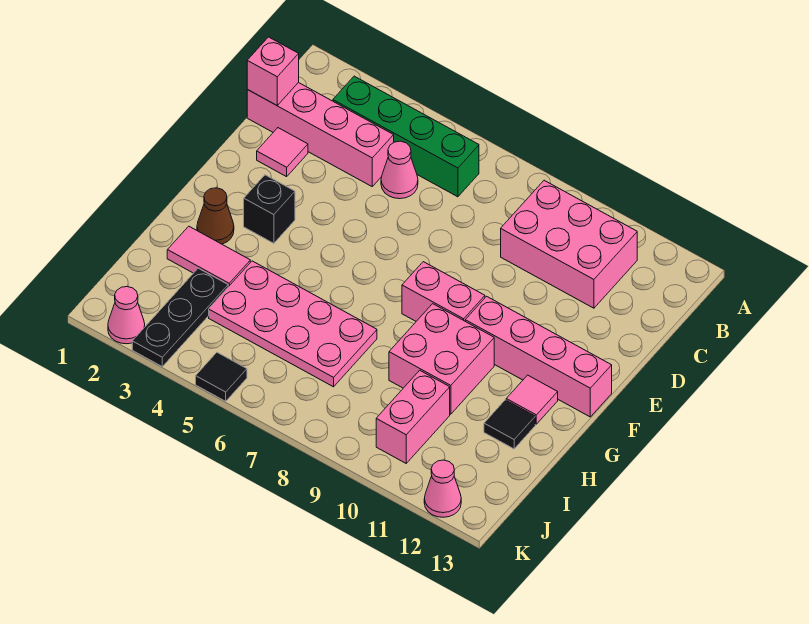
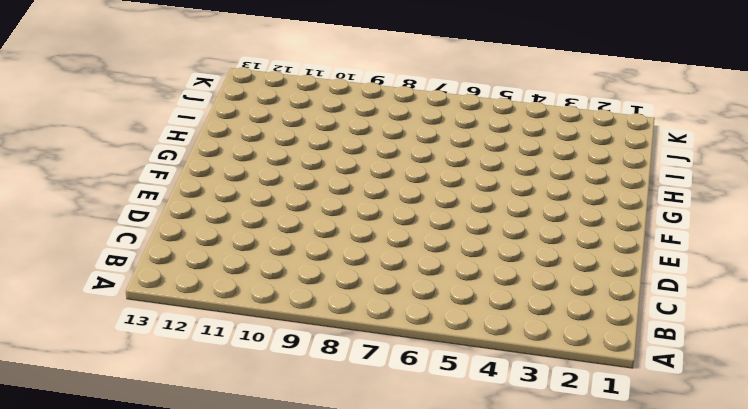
none -> green brick B3:B6 level 1
none -> pink brick B9:C11 level 1
none -> pink brick C1:C4 level 1

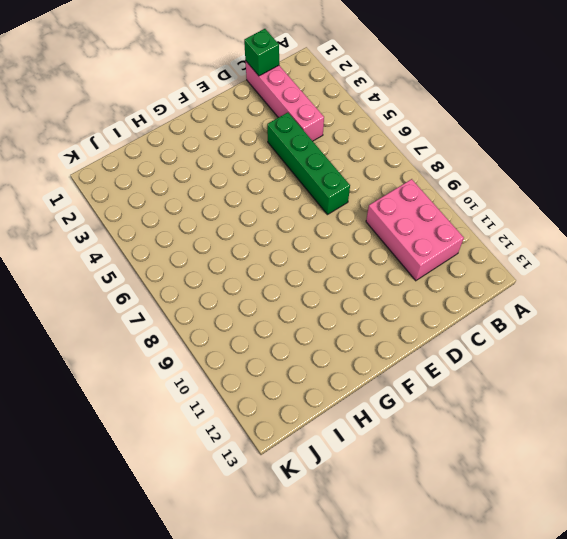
green brick C1 level 2 -> pink brick C1 level 2
green brick D4:D7 level 1 -> green brick B3:B6 level 1
none -> pink cone C5 level 1
none -> pink tile D2 level 1
none -> black brick F3 level 1

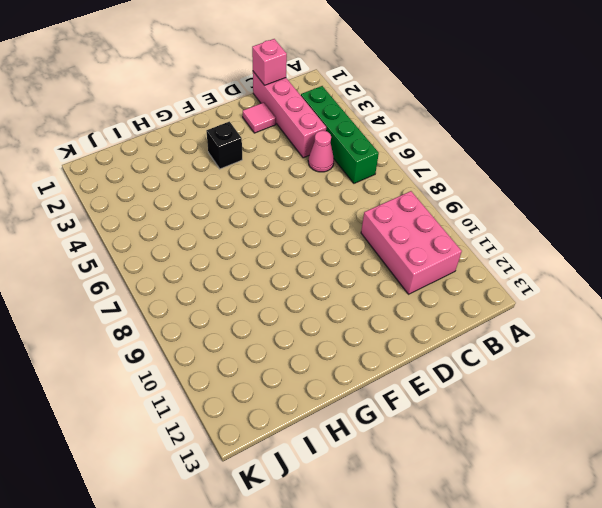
none -> pink brick F8:F9 level 1
none -> pink brick F10:F13 level 1
none -> brown cone G2 level 1

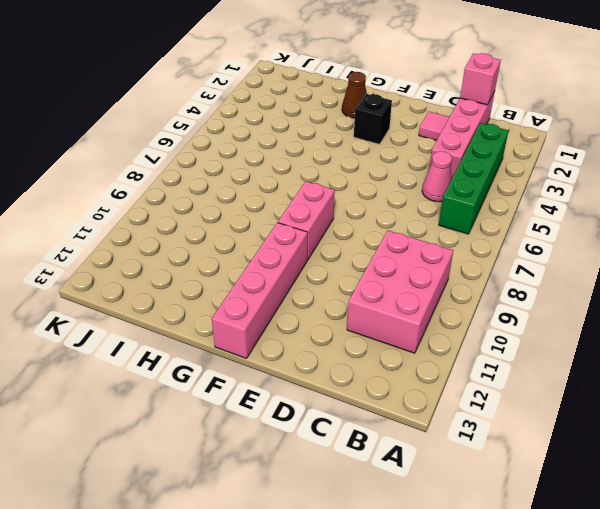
none -> pink brick G9:H10 level 1
none -> pink tile G12 level 1
none -> pink tile H2:H3 level 1

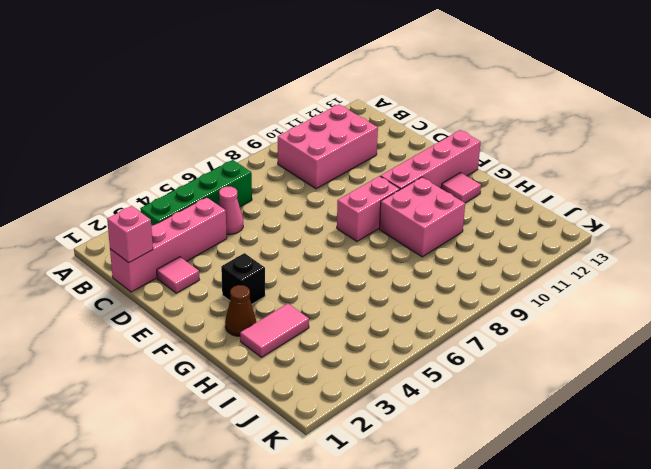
none -> pink plate H4:I7 level 1
none -> black tile H12 level 1
none -> black plate I3:K3 level 1

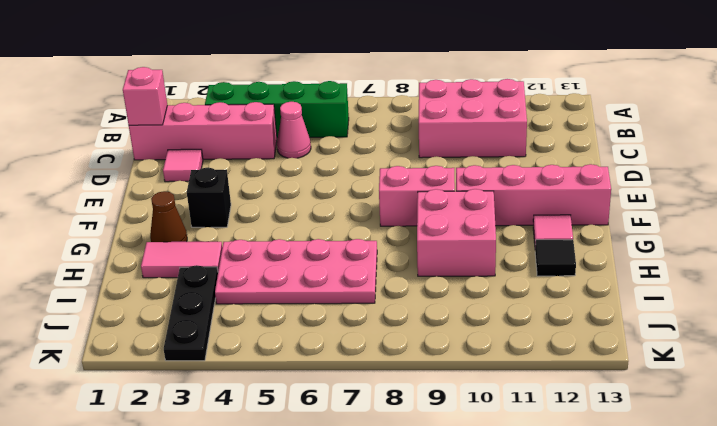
none -> pink brick I10:J10 level 1
none -> pink cone K2 level 1
none -> black tile K5 level 1

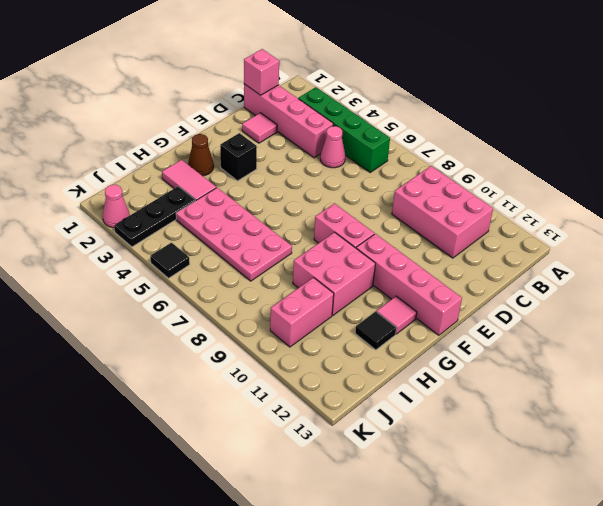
none -> pink cone K12 level 1

